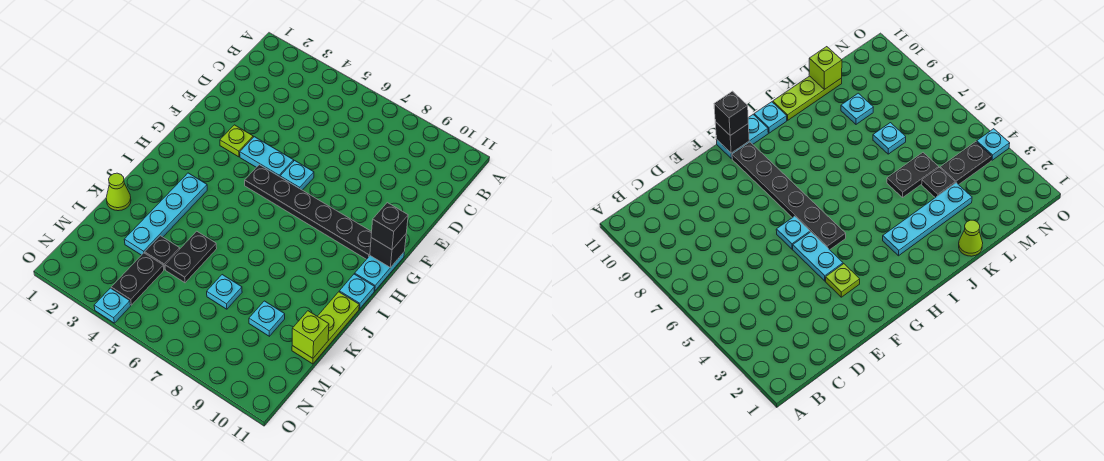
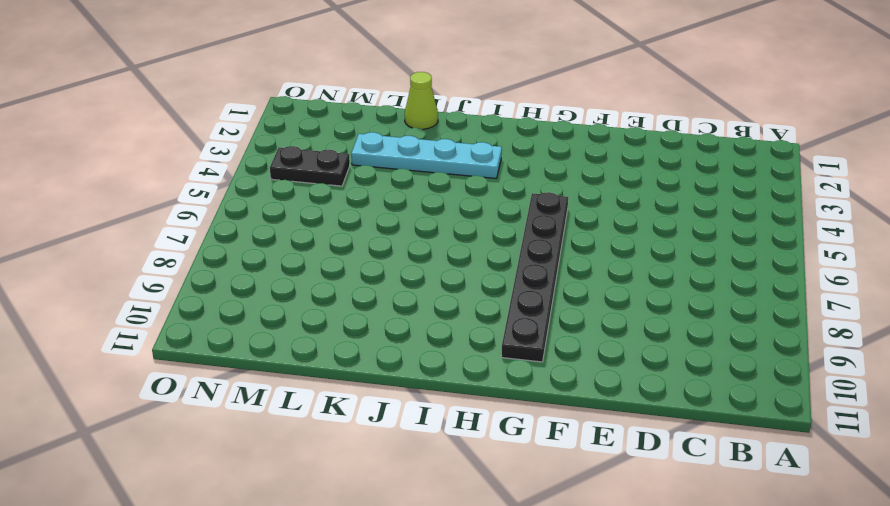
none -> lime plate F3 level 1
none -> cyan plate F4:F5 level 1
none -> cyan plate F6 level 1

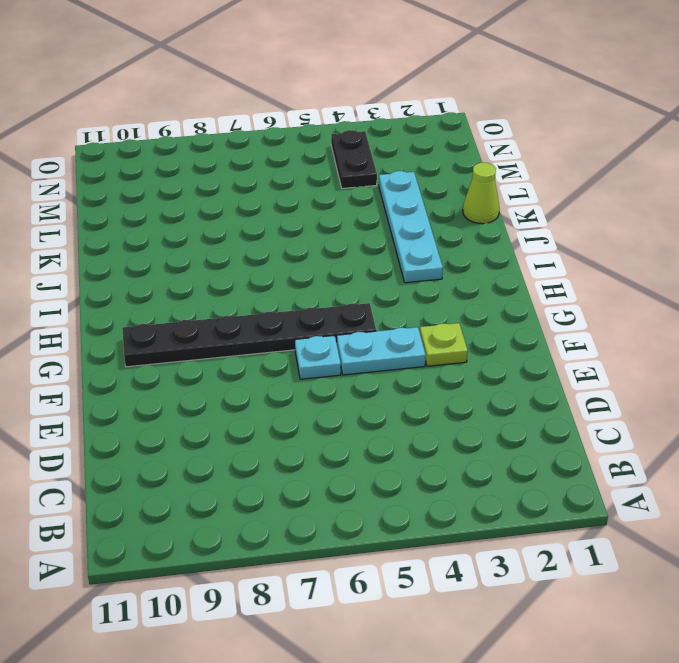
none -> cyan plate G11:H11 level 1
none -> cyan plate I11 level 1
none -> lime plate J11:L11 level 1

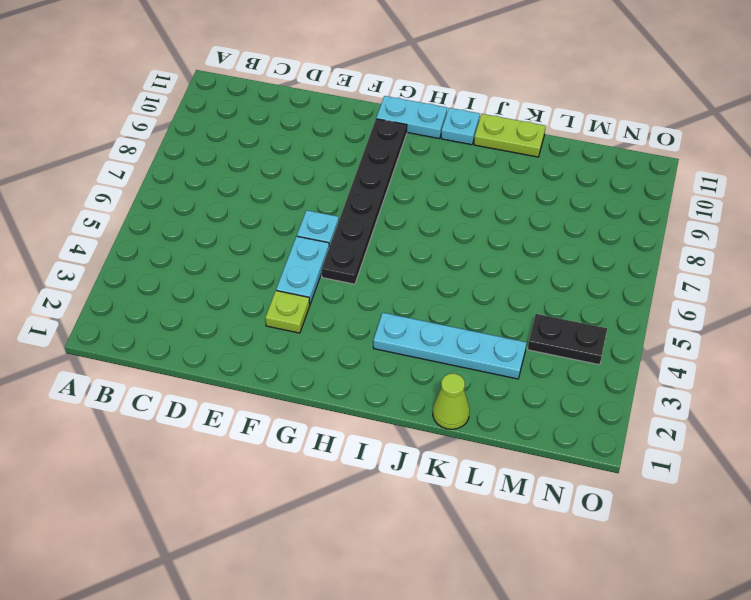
lime plate J11:K11 level 1 -> lime plate J11:L11 level 1
none -> black plate K5:L5 level 1
none -> black plate L4 level 1
none -> cyan plate L7 level 1

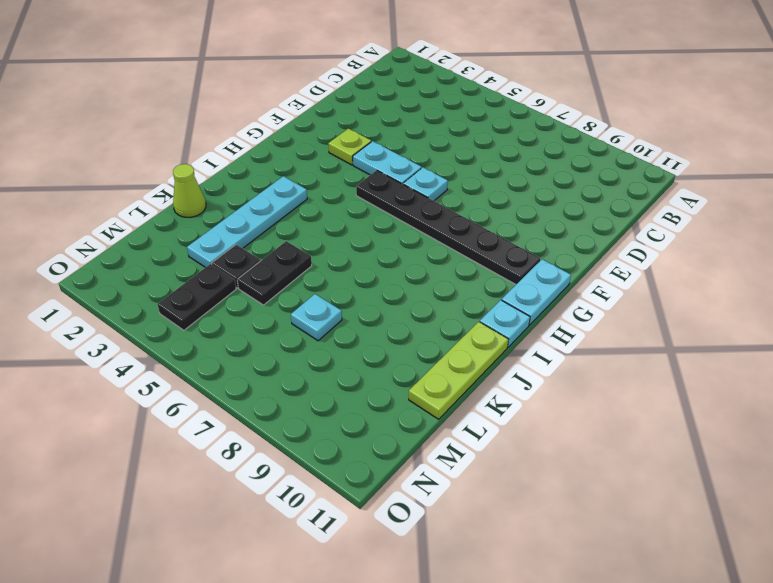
none -> cyan plate L9 level 1
none -> cyan plate O4 level 1
none -> black brick G11 level 2

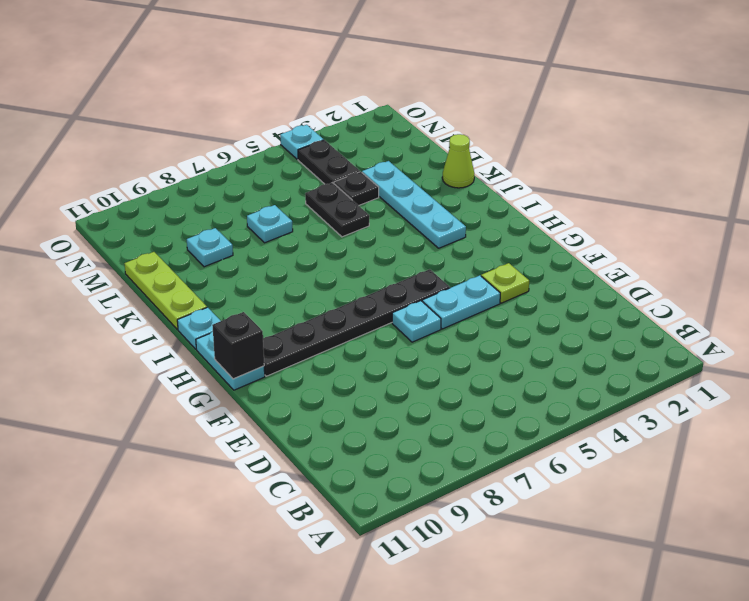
none -> lime brick L11 level 2
none -> black brick G11 level 3

